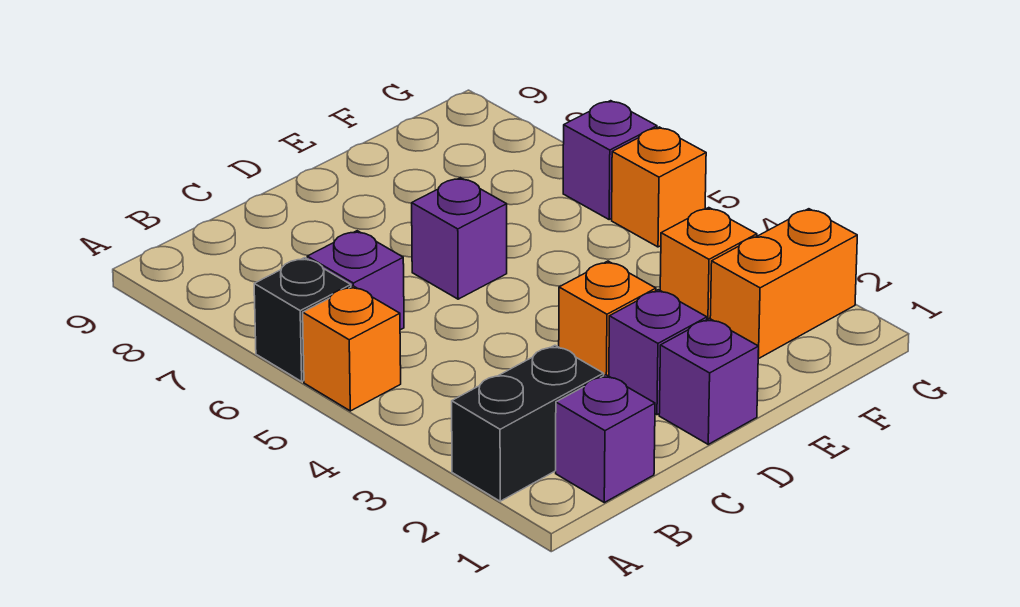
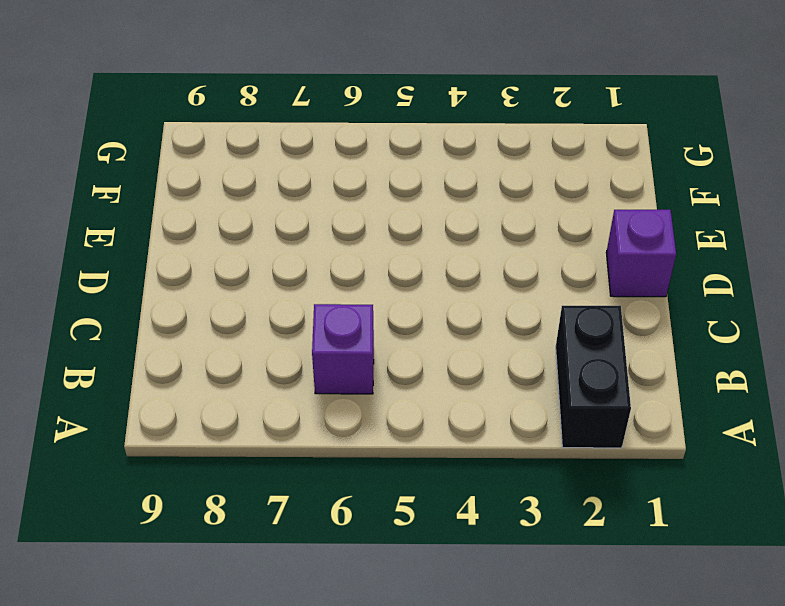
none -> orange brick A5 level 1
none -> black brick A6 level 1
none -> purple brick B1 level 1

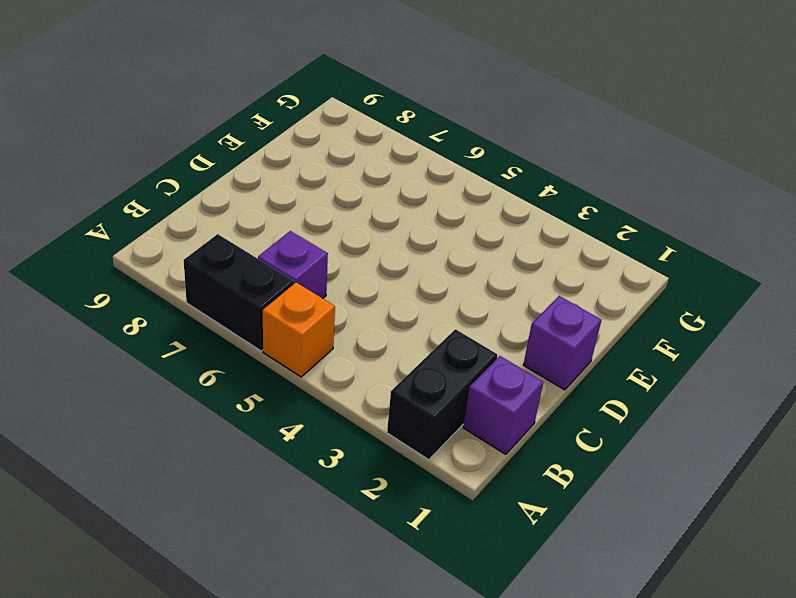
black brick A6:A7 level 1 -> black brick A6 level 1
none -> purple brick D2 level 1
none -> orange brick D3 level 1
none -> purple brick D6 level 1

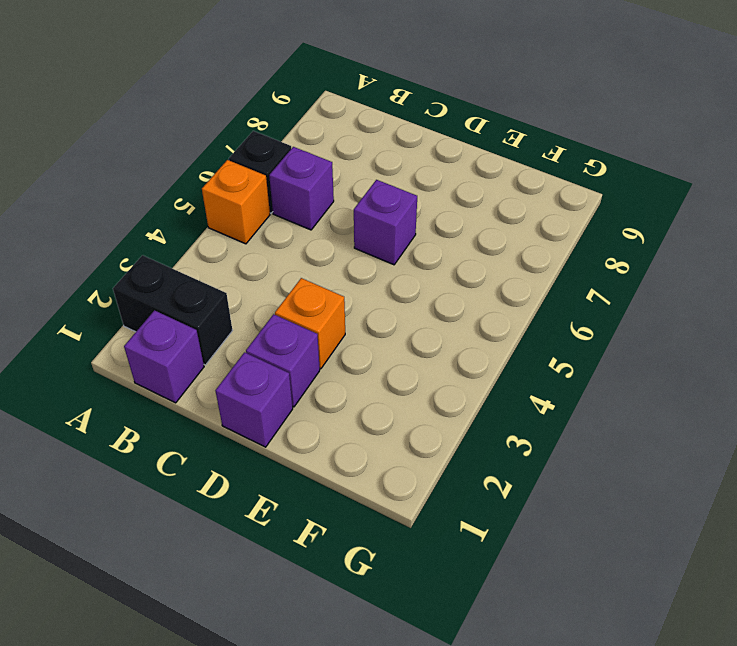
none -> orange brick F2:G2 level 1
none -> orange brick F3 level 1
none -> orange brick G5 level 1

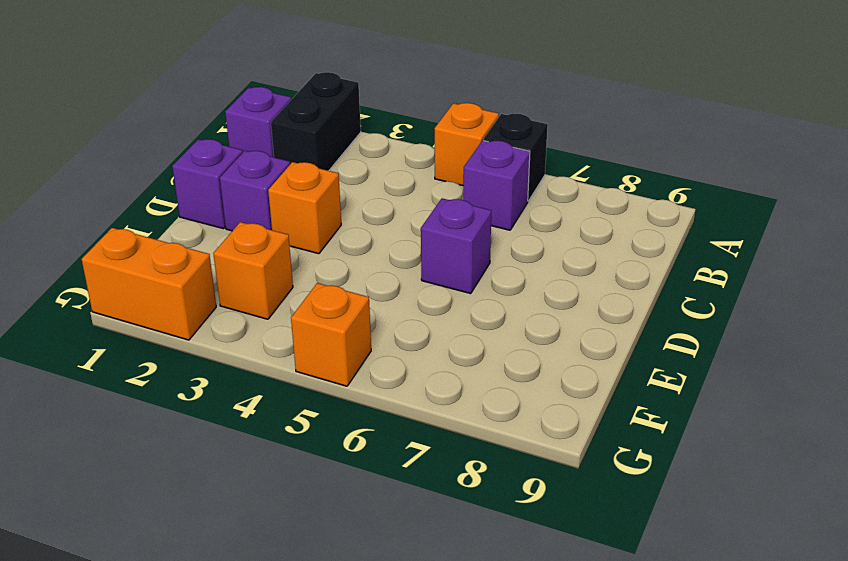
orange brick G1:G2 level 1 -> orange brick F2:G2 level 1
none -> purple brick G6 level 1

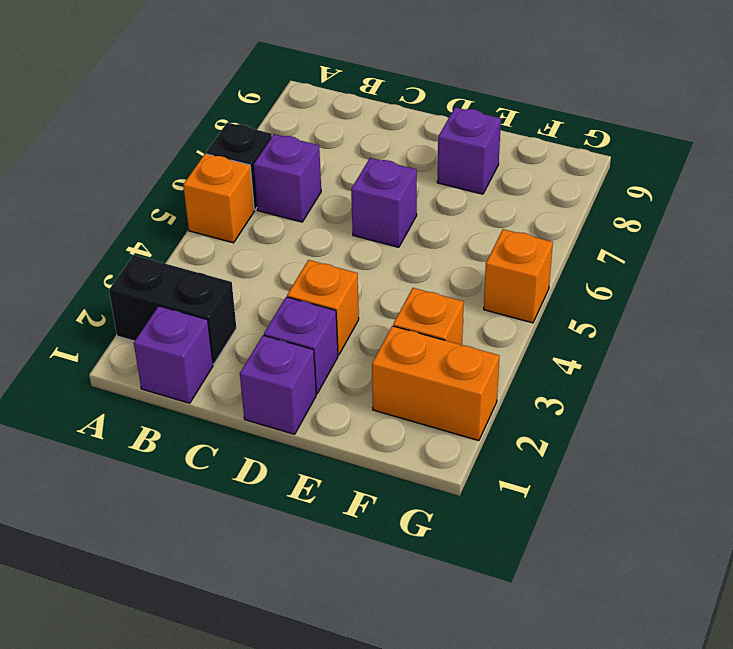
purple brick E8 level 1 -> purple brick G6 level 1

